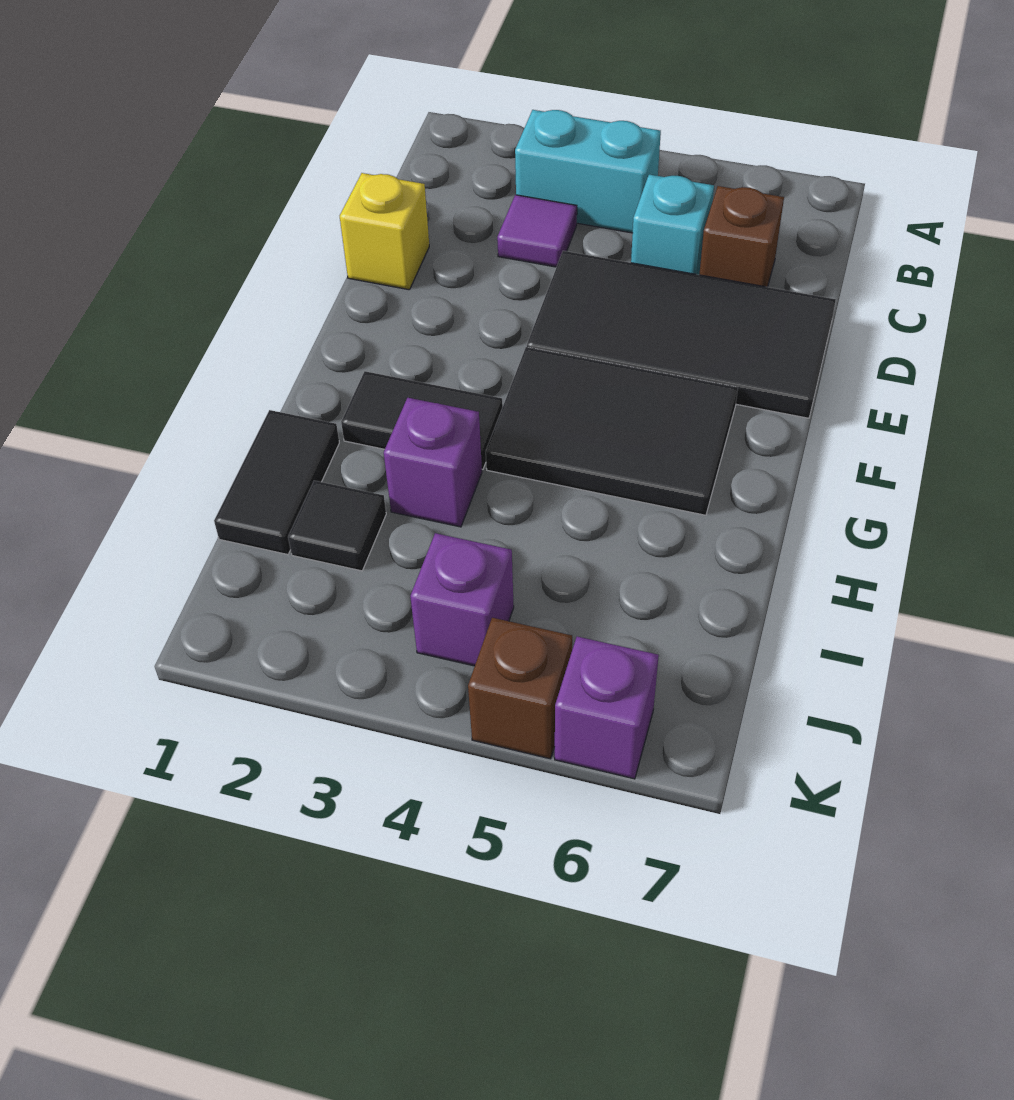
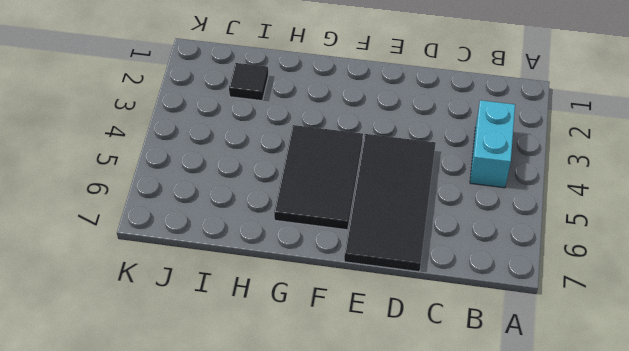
none -> purple tile C3 level 1
none -> cyan brick C5 level 1
none -> brown brick C6 level 1

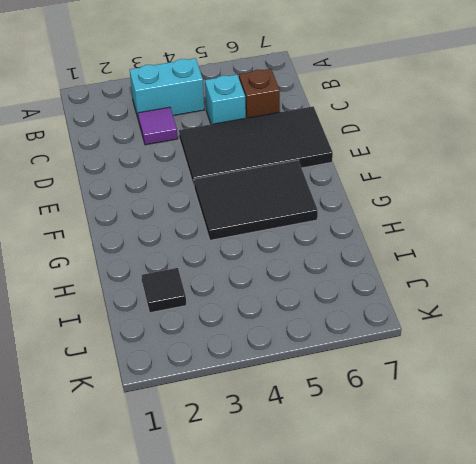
none -> yellow brick D1 level 1
none -> black tile G2:G3 level 1
none -> black tile H1:I1 level 1

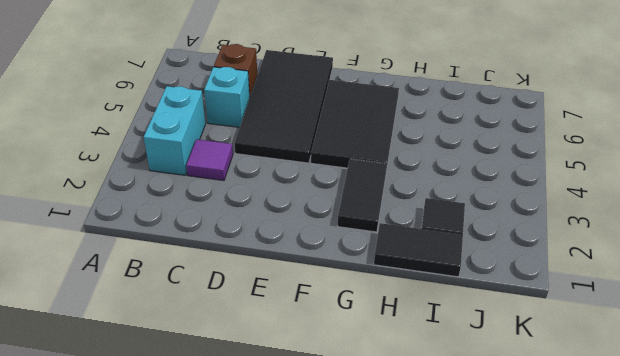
none -> yellow brick D1 level 1
none -> purple brick H3 level 1
none -> purple brick J4 level 1

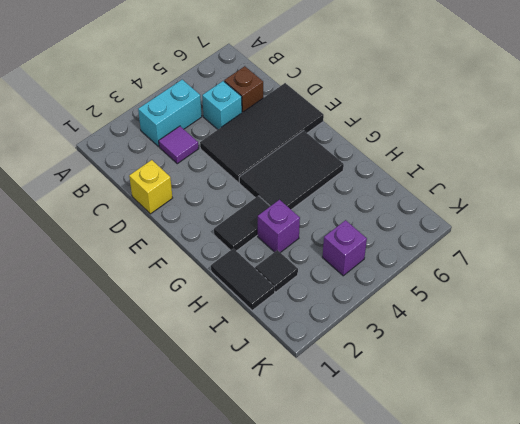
none -> brown brick K5 level 1
none -> purple brick K6 level 1

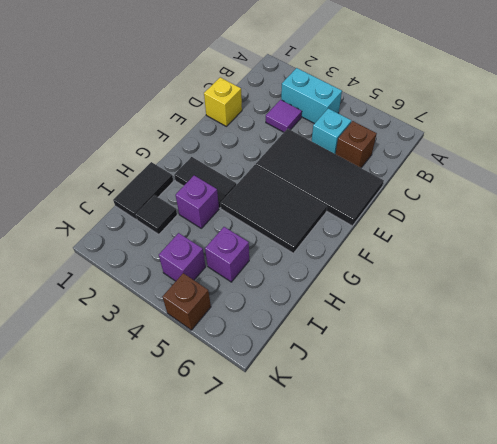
purple brick I5 level 1 -> purple brick K6 level 1

